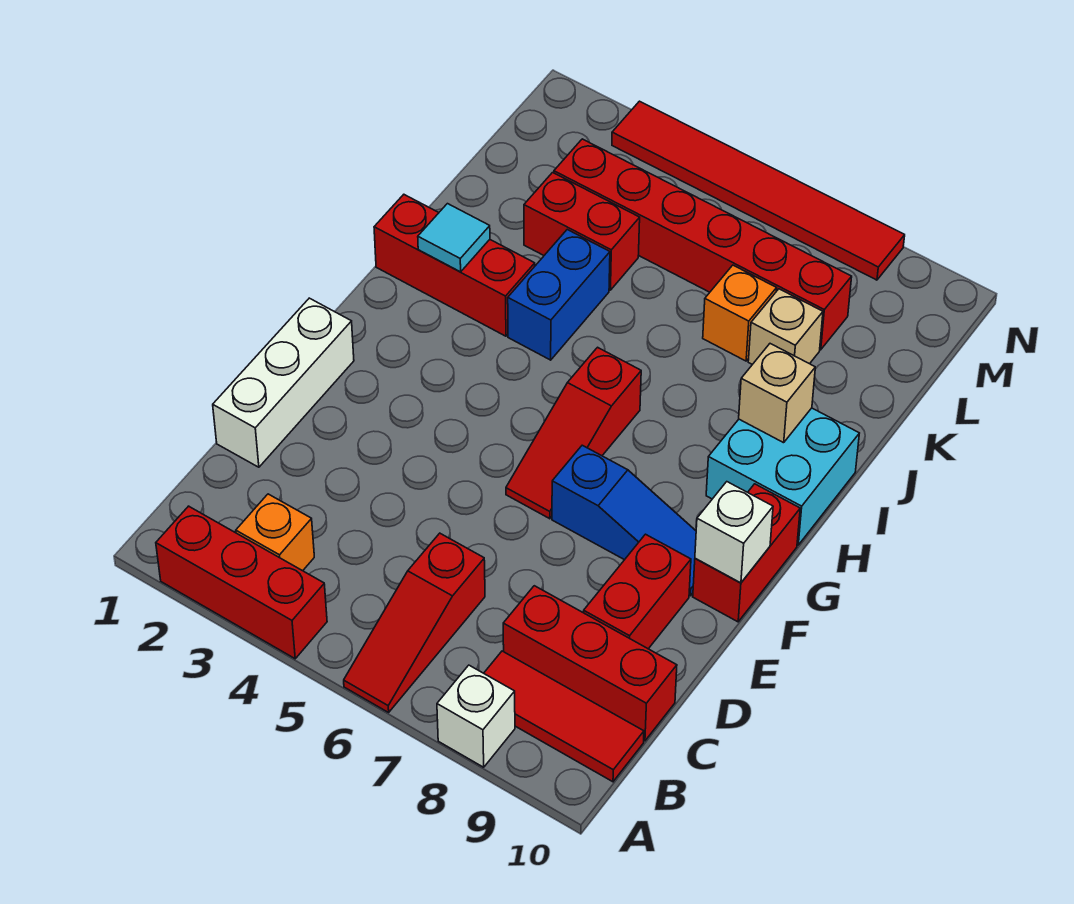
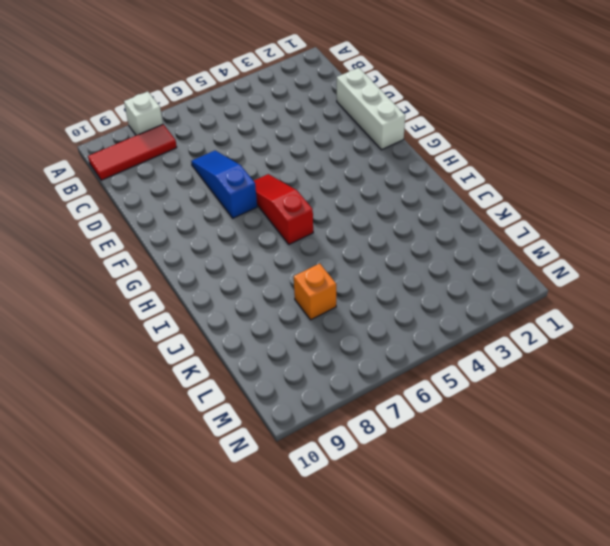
blue slope D7:F7 level 1 top F -> blue slope F7:F9 level 1 top 7
none -> red brick A2:A4 level 1
none -> red slope A6:C6 level 1 top C
none -> orange brick B3 level 1

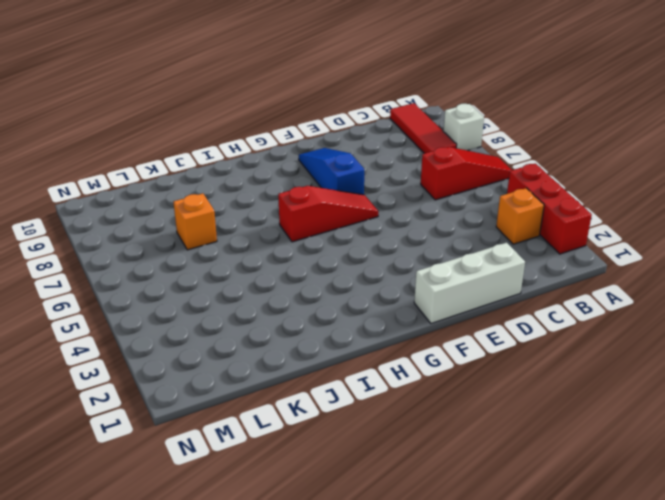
none -> red brick C8:C10 level 1
none -> red brick D9:E9 level 1
none -> red brick F10:G10 level 1

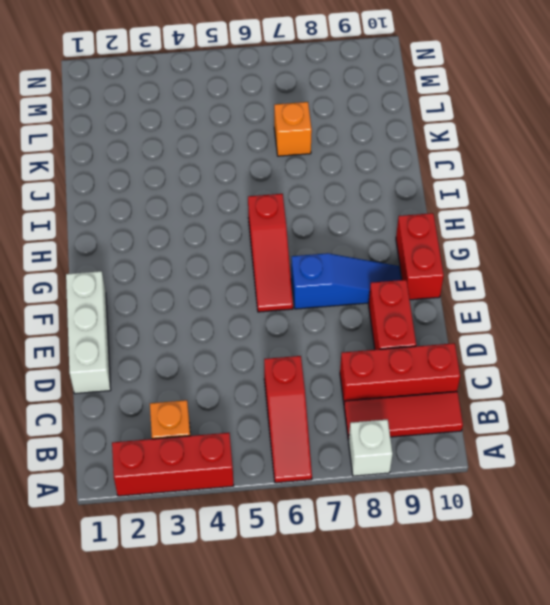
none -> cyan brick H9:I10 level 1
none -> red brick I1:I3 level 1
none -> blue brick I4:J4 level 1

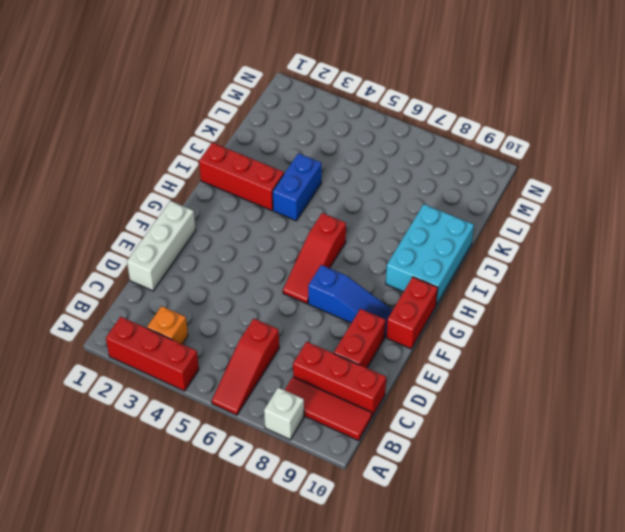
cyan brick H9:J10 level 1 -> cyan brick H9:I10 level 1
none -> red brick K3:K4 level 1
none -> orange brick K7 level 1
none -> tan brick K8 level 1

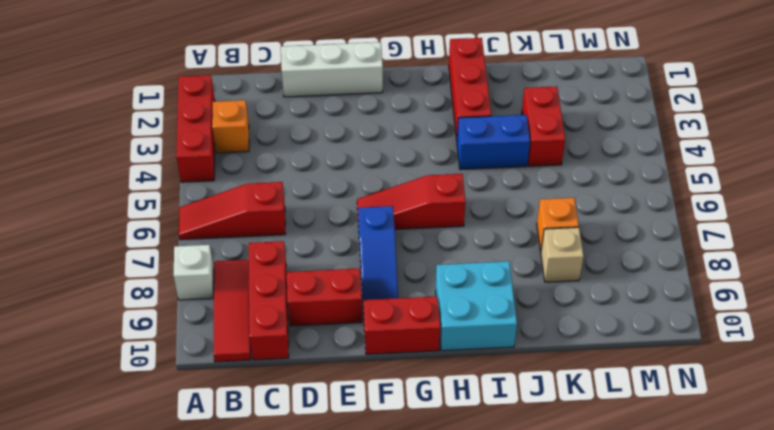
none -> red brick L3:L8 level 1
none -> red tile N3:N8 level 1
none -> white brick F10 level 2

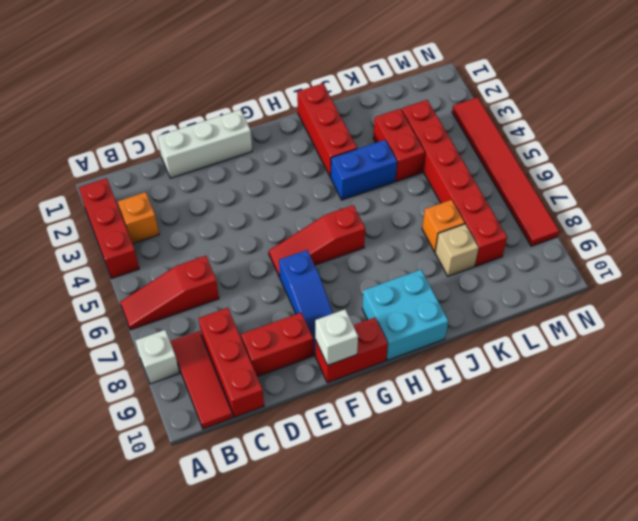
none -> cyan tile I2 level 2
none -> tan brick I9 level 2

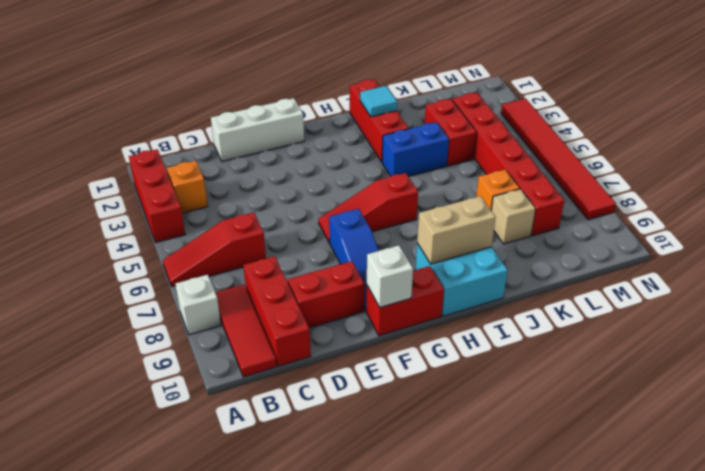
tan brick H9:I9 level 2 -> tan brick I9 level 2

